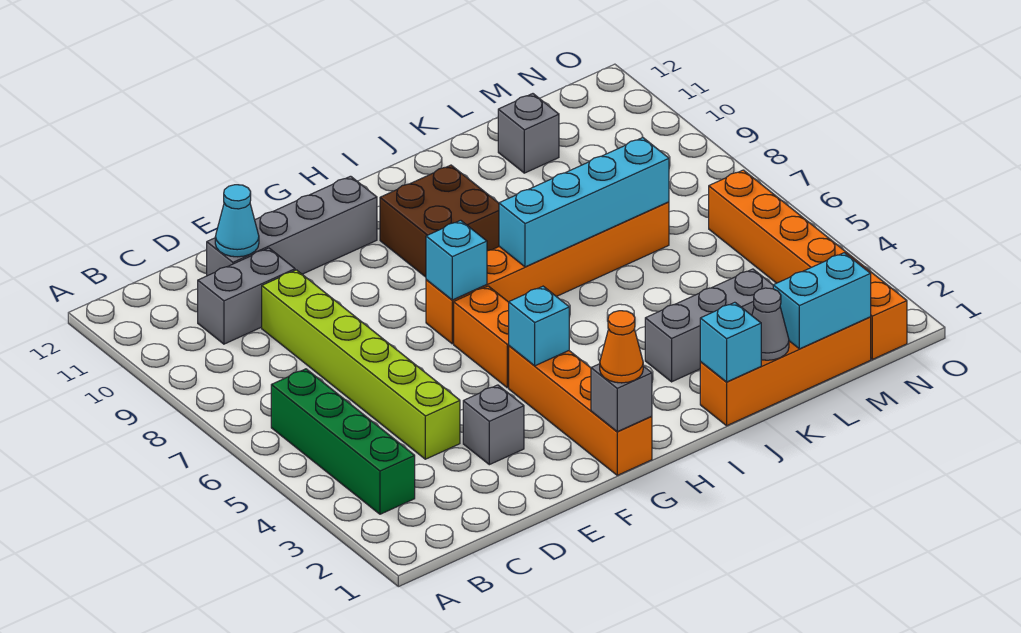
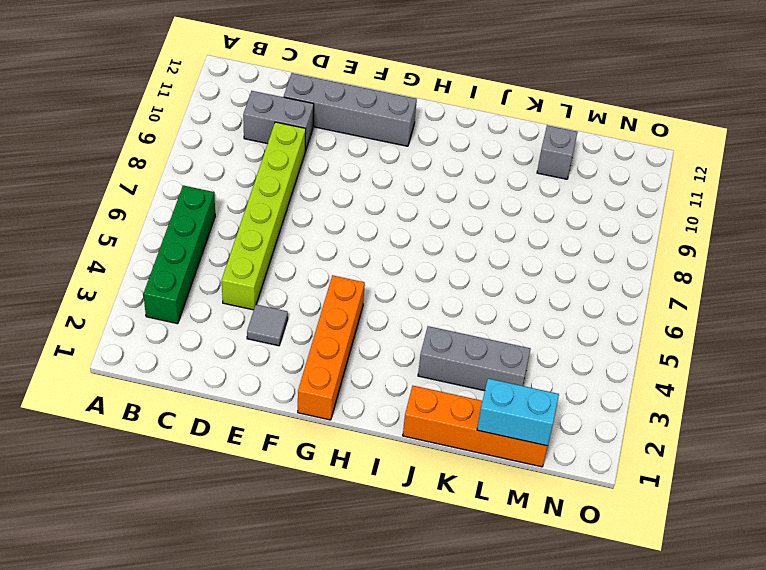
grey tile E3 level 1 -> grey brick E3 level 1
none -> orange brick G5:G6 level 1
none -> orange brick G7:L7 level 1
none -> brown brick H9:I10 level 1

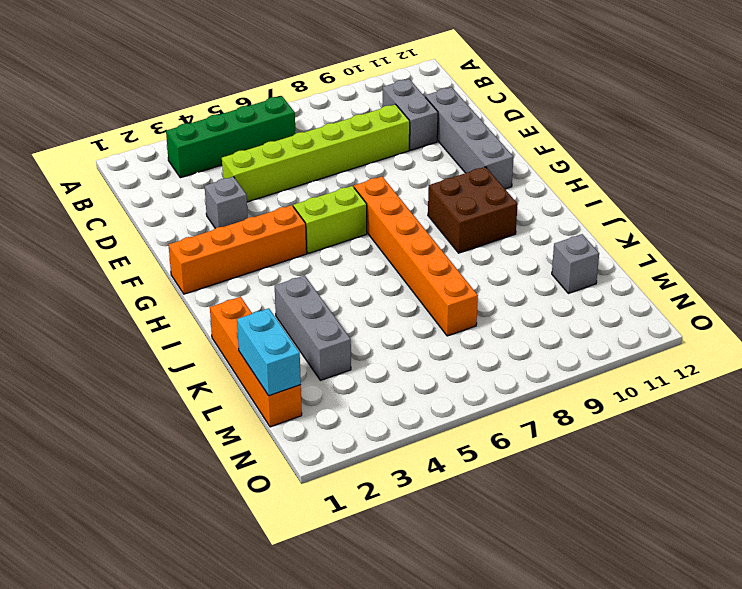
lime brick G5:G6 level 1 -> orange brick G5:G6 level 1
none -> orange brick N1:N6 level 1
none -> cyan cone D11 level 2
none -> grey brick G1 level 2

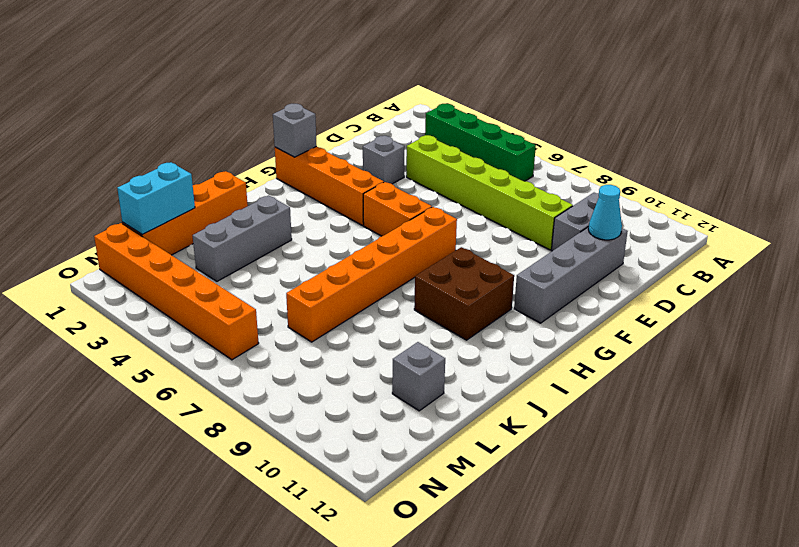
none -> cyan brick G4 level 2
none -> cyan brick G7 level 2
none -> cyan brick I7:L7 level 2

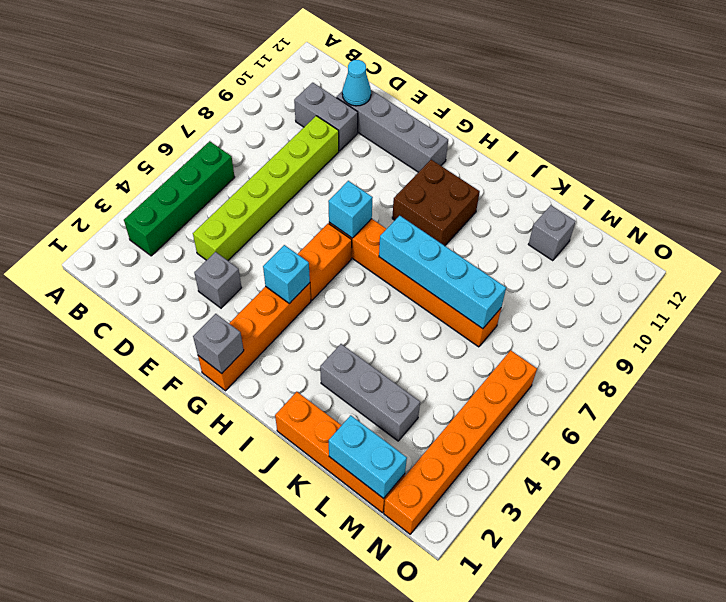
none -> cyan brick J1 level 2
none -> grey cone K1 level 2
none -> orange cone G1 level 3

